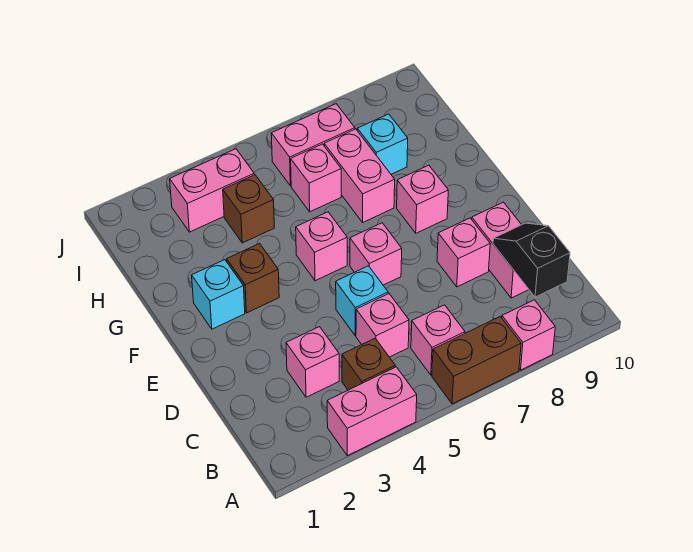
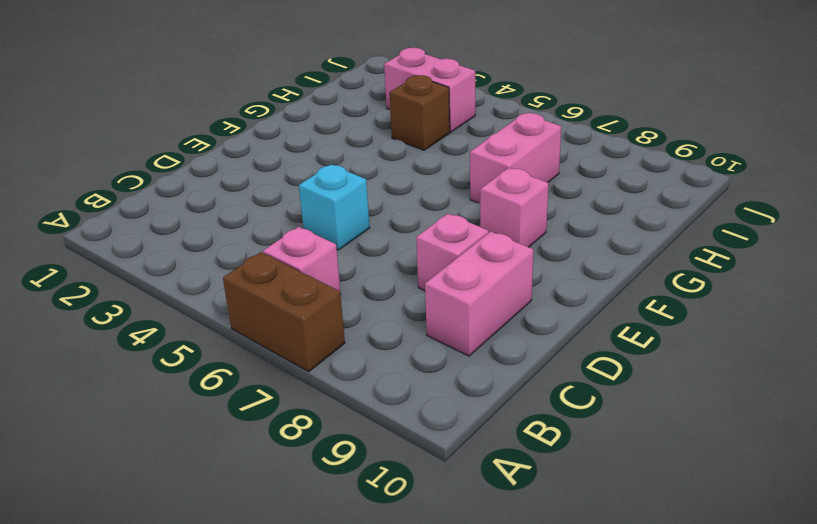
none -> pink brick A3:A4 level 1
none -> pink brick A8 level 1
none -> brown brick B4 level 1

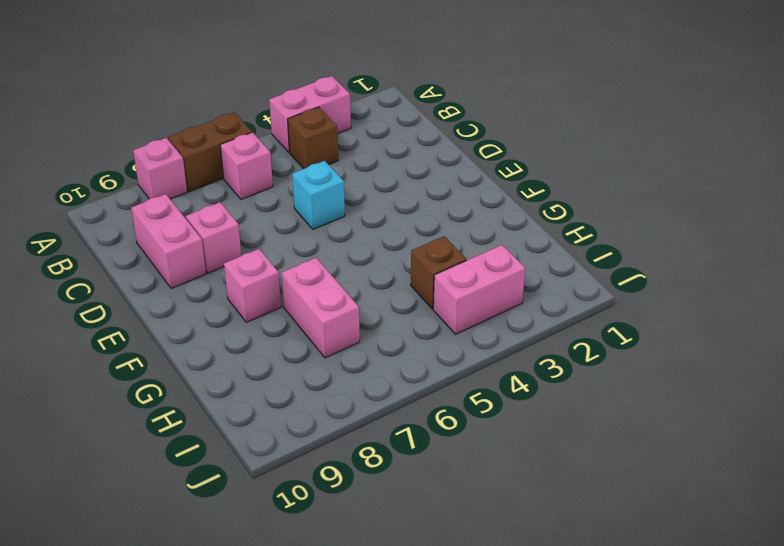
none -> pink brick C3 level 1
none -> pink brick C5 level 1
none -> pink brick E6 level 1

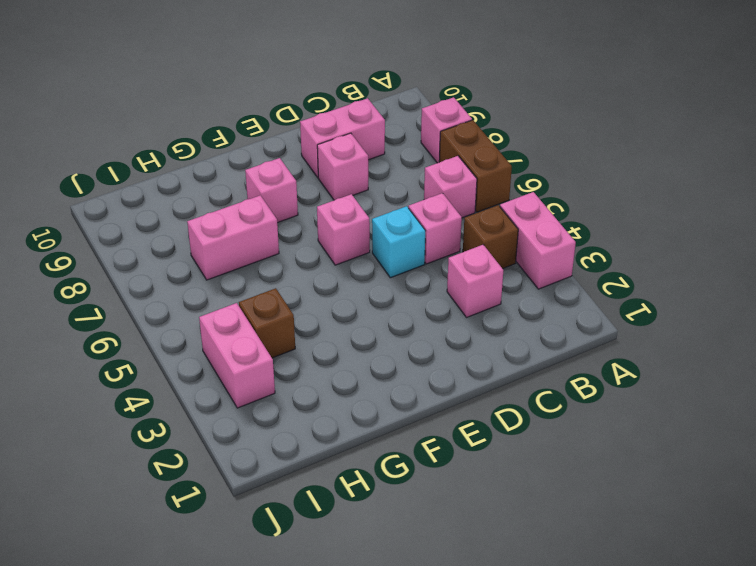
none -> cyan brick F2 level 1
none -> brown brick F3 level 1
none -> pink brick F5 level 1

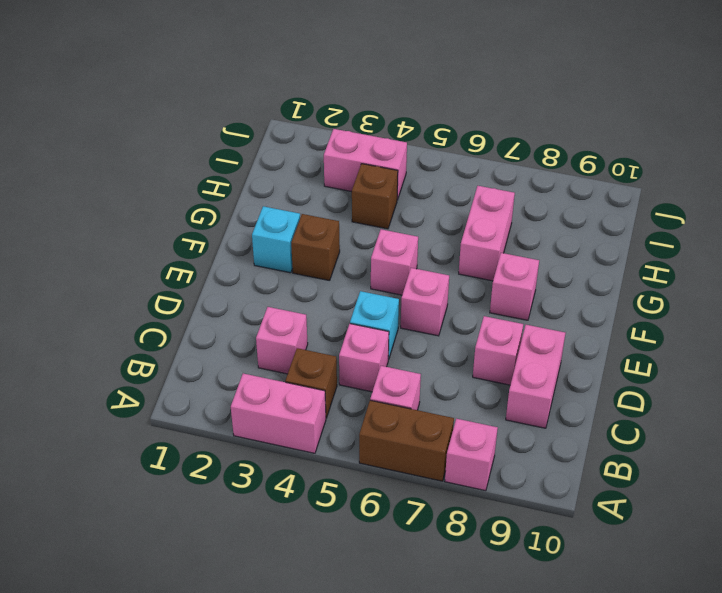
none -> pink brick H6 level 1
none -> cyan brick H8 level 1
none -> pink brick I6:I7 level 1

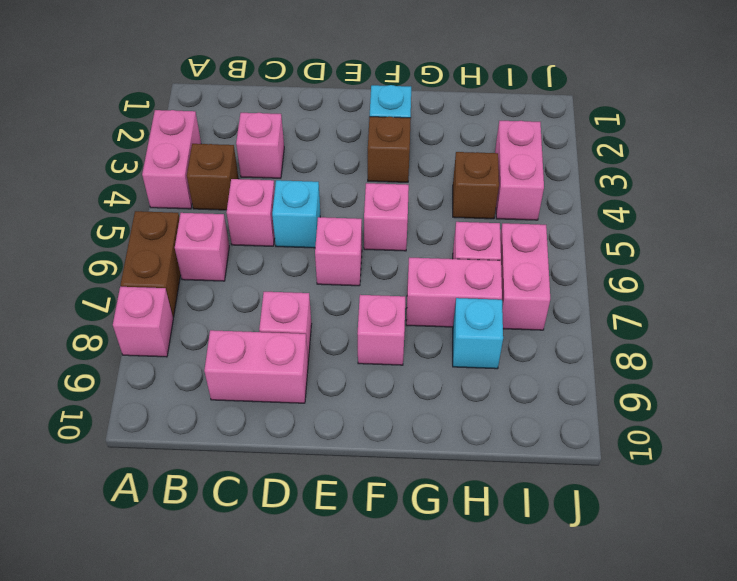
none -> black slope B9:C9 level 2 top B

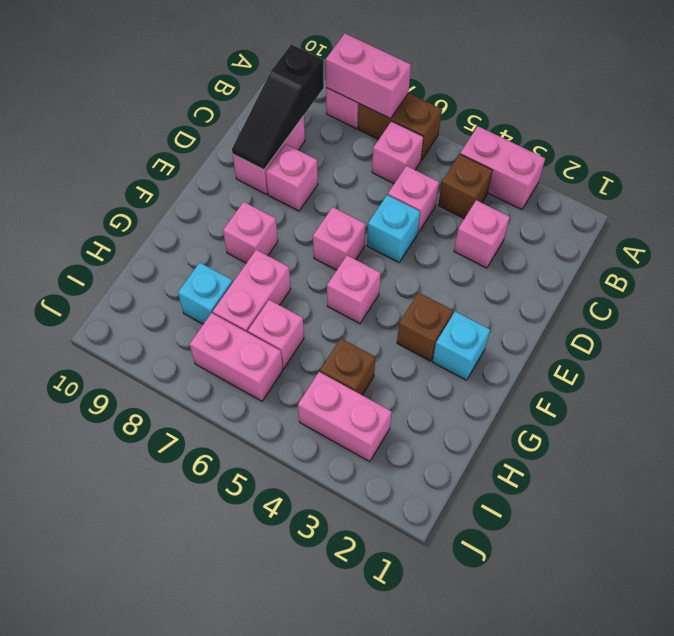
pink brick A7:A8 level 2 -> none
black slope B9:D9 level 2 top B -> black slope B9:C9 level 2 top B

